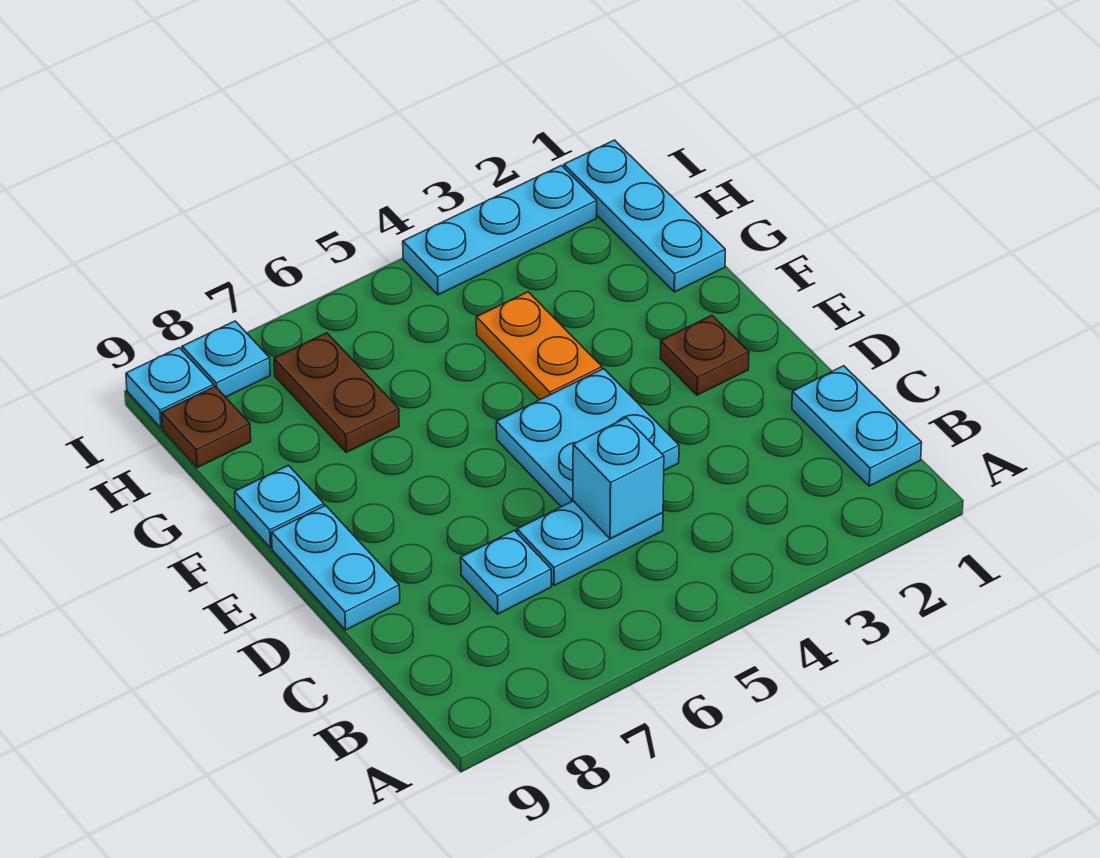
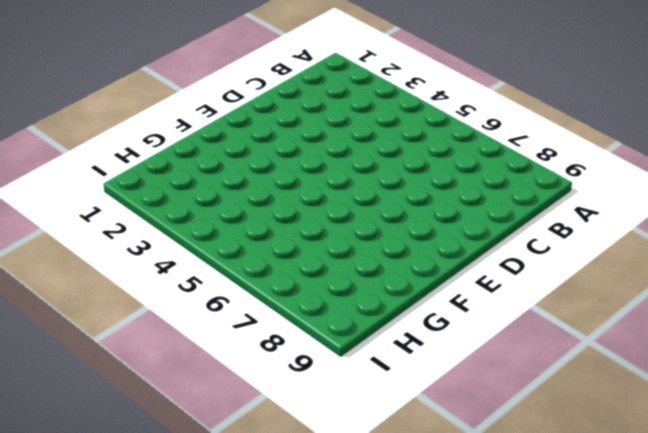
none -> cyan plate B1:C1 level 1
none -> cyan plate C5:C6 level 1
none -> cyan plate C7 level 1

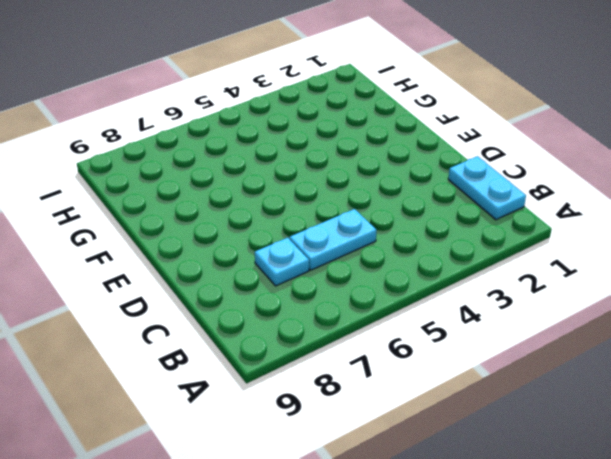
none -> cyan plate D4:E5 level 1
none -> cyan plate D9:E9 level 1
none -> brown plate E2 level 1

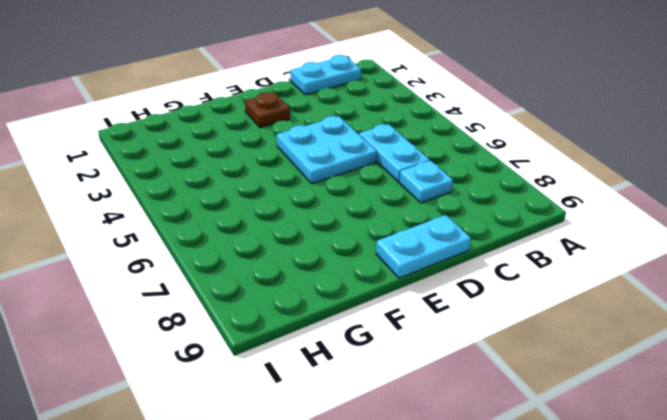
none -> orange plate F4:G4 level 1
none -> cyan plate F9 level 1
none -> cyan plate G1:I1 level 1

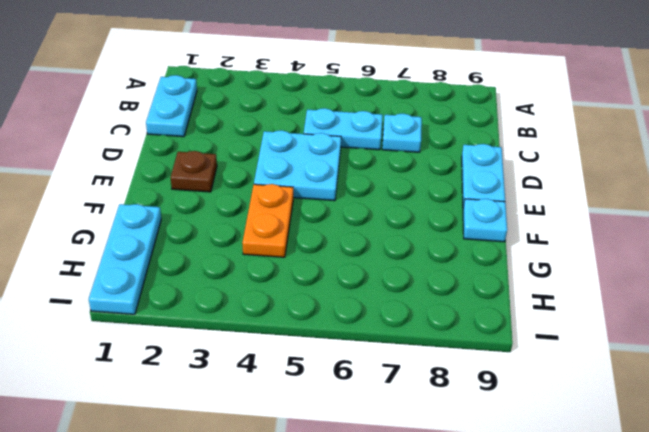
none -> brown plate G7:H7 level 1
none -> brown plate H9 level 1
none -> cyan plate I2:I4 level 1

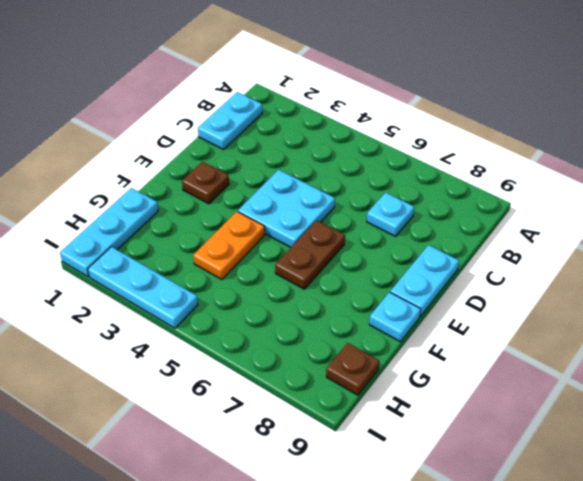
brown plate E6:F6 level 1 -> brown plate G7:H7 level 1
none -> cyan plate C5:C6 level 1
none -> cyan plate I8 level 1
none -> cyan plate I9 level 1

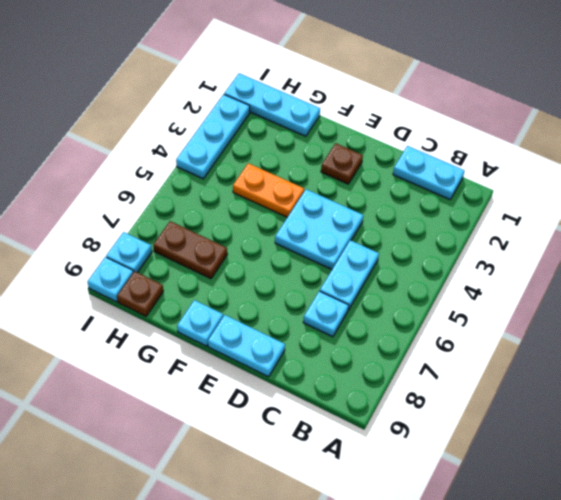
none -> cyan brick C5 level 2

